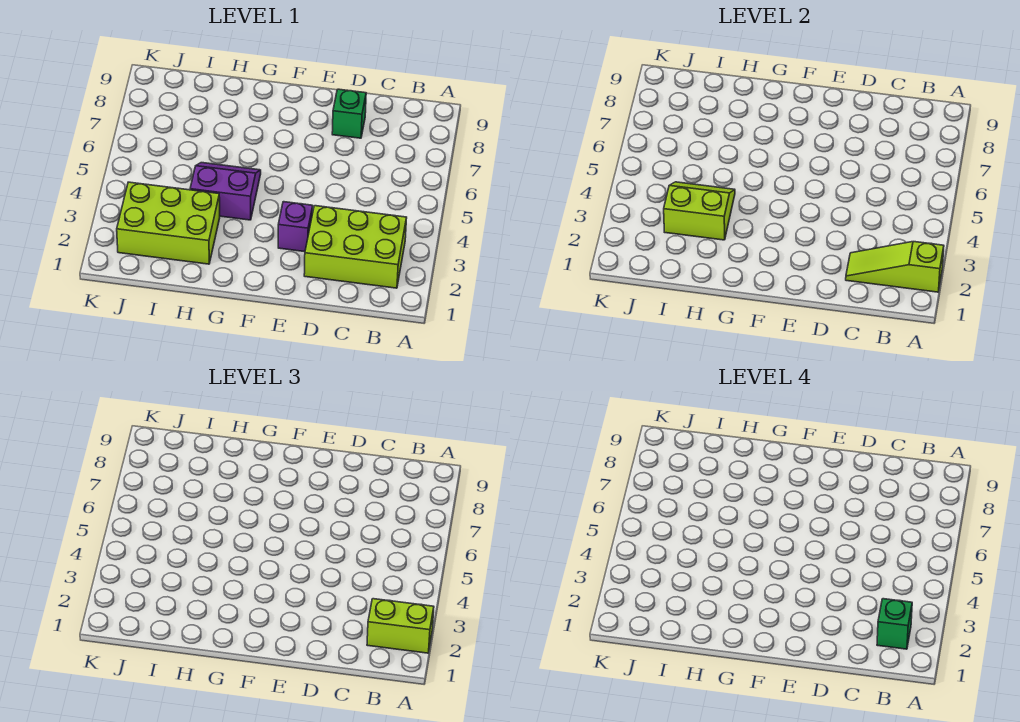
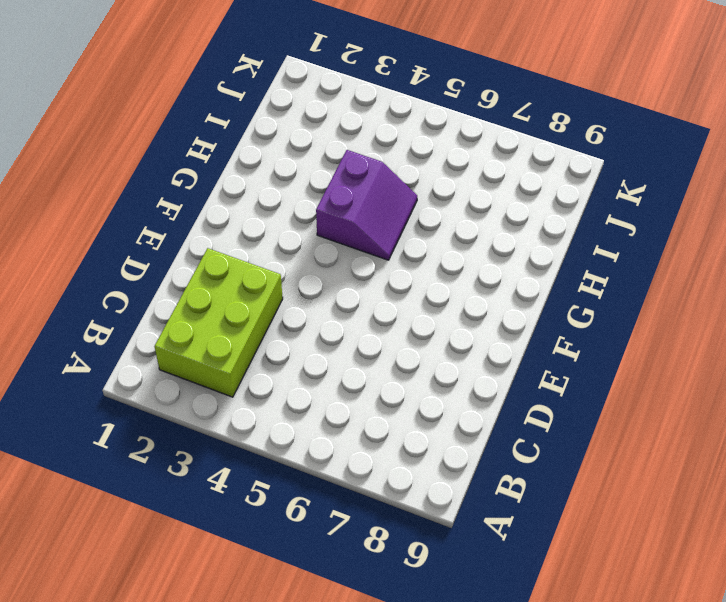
none -> green brick D8 level 1
none -> purple brick E3 level 1

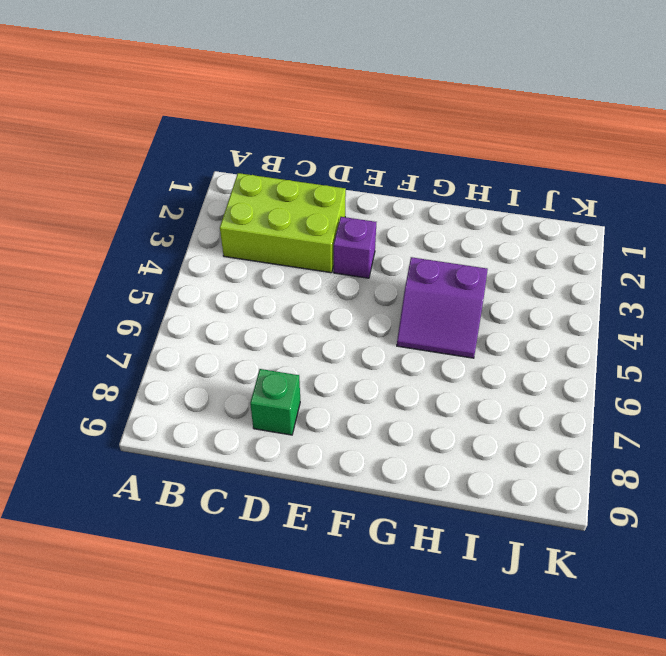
none -> lime brick H2:J3 level 1
none -> lime slope A2:C2 level 2 top A

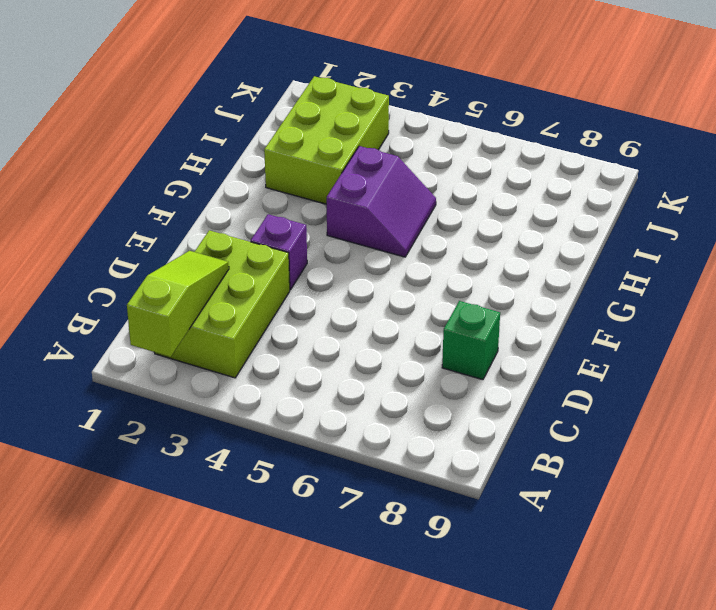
none -> lime slope H3:I4 level 2 top 3
none -> lime brick A2:B2 level 3

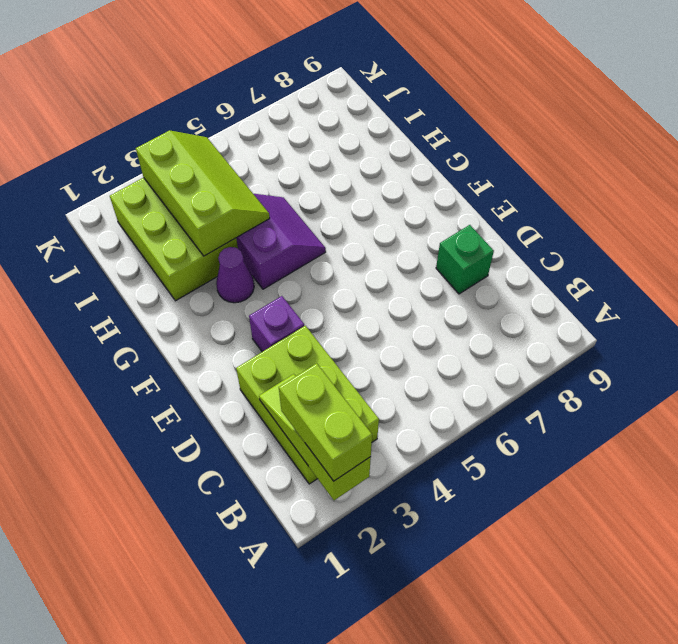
purple cone G3 level 1 -> none
lime slope H3:J4 level 2 top 3 -> lime slope H3:I4 level 2 top 3
none -> green brick B2 level 4

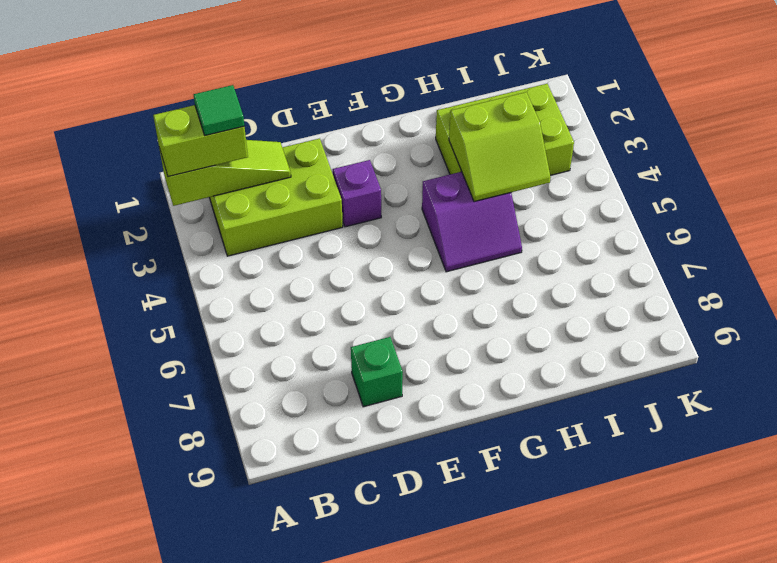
green tile B2 level 4 -> green brick B2 level 4

